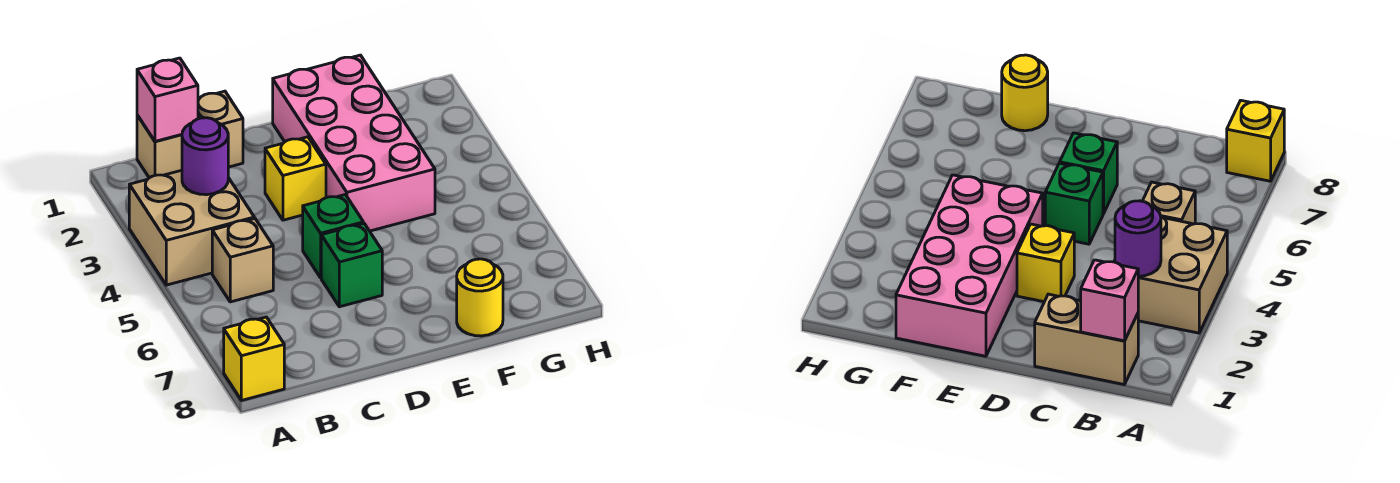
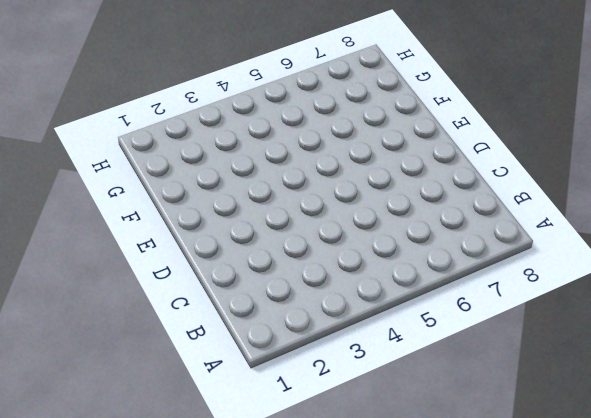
none -> tan brick A3:B4 level 1
none -> yellow brick A8 level 1

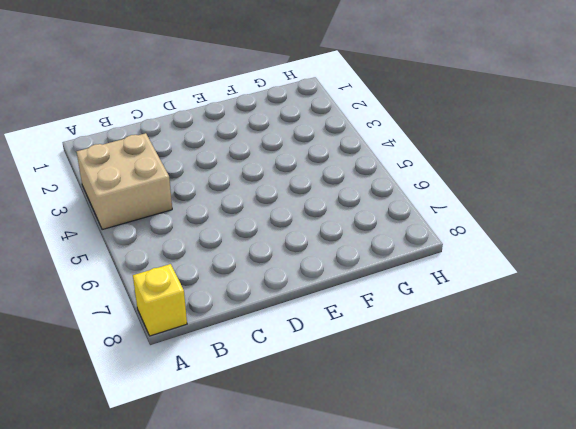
none -> tan brick B1:C1 level 1
none -> tan brick B5 level 1

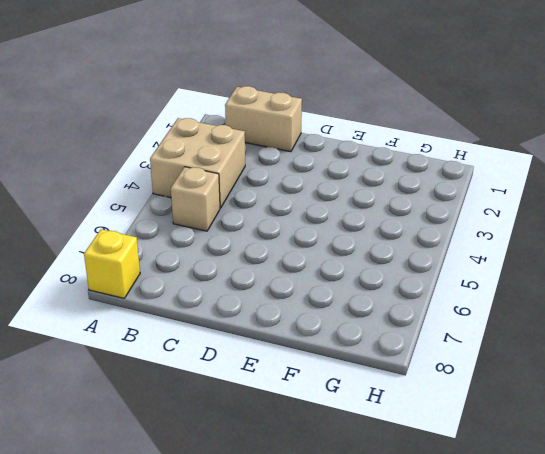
none -> yellow brick D3 level 1
none -> green brick D5 level 1

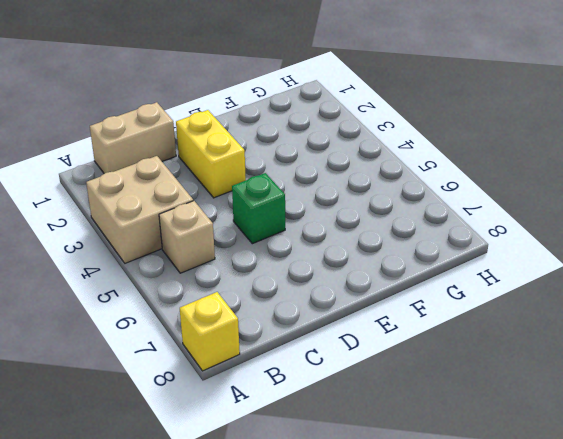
yellow brick D2:D3 level 1 -> yellow brick D3 level 1
none -> green brick D6 level 1
none -> pink brick E1:F4 level 1

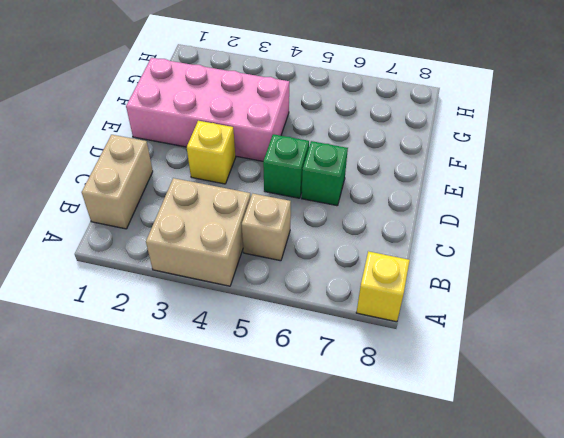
none -> yellow round brick F8 level 1
none -> pink brick B1 level 2

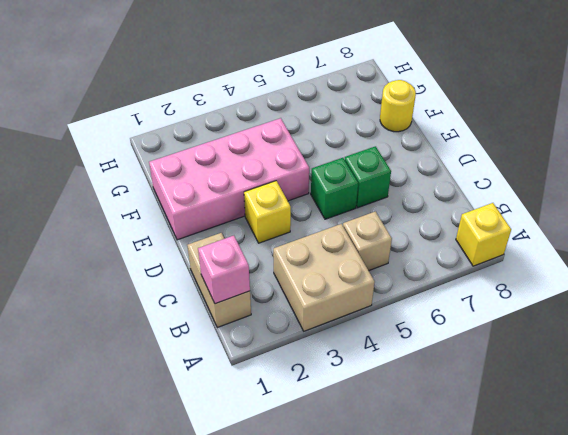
none -> purple round brick B3 level 2

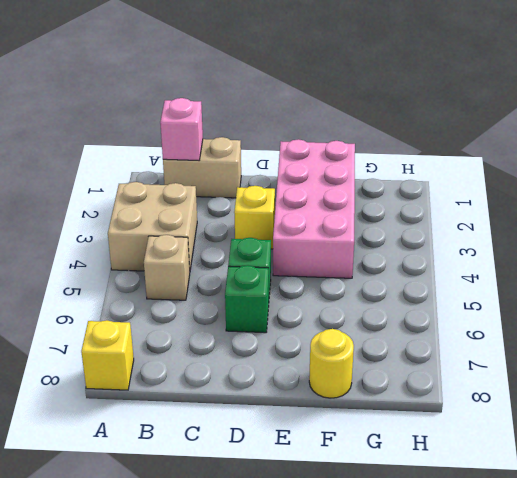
none -> purple round brick B3 level 2

